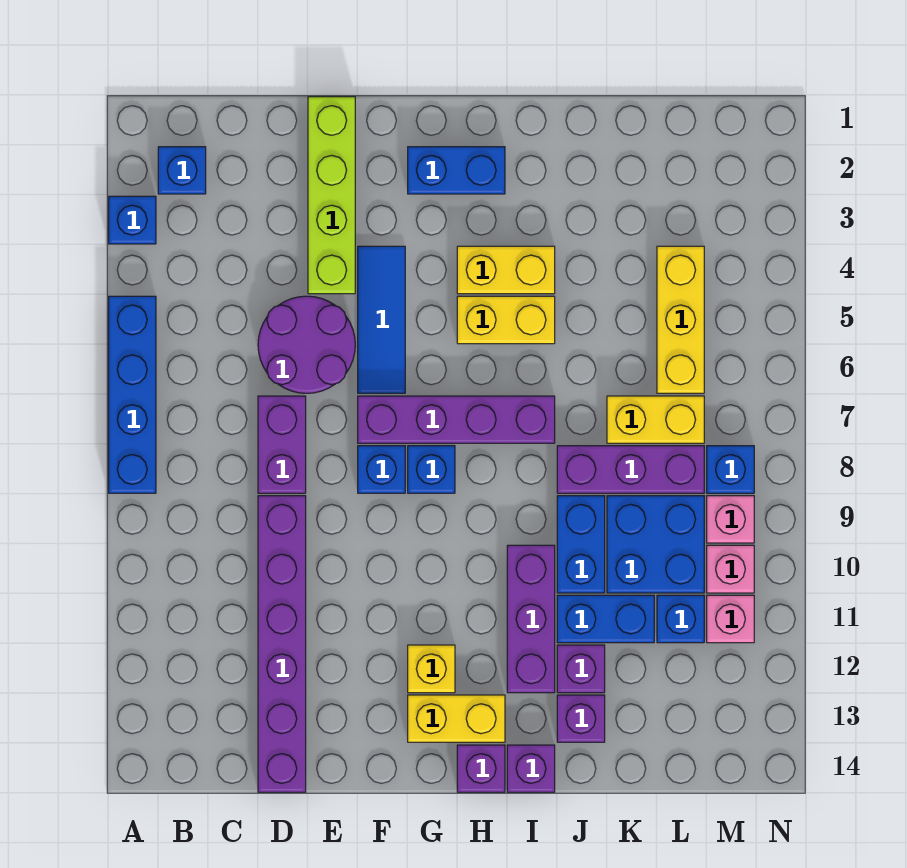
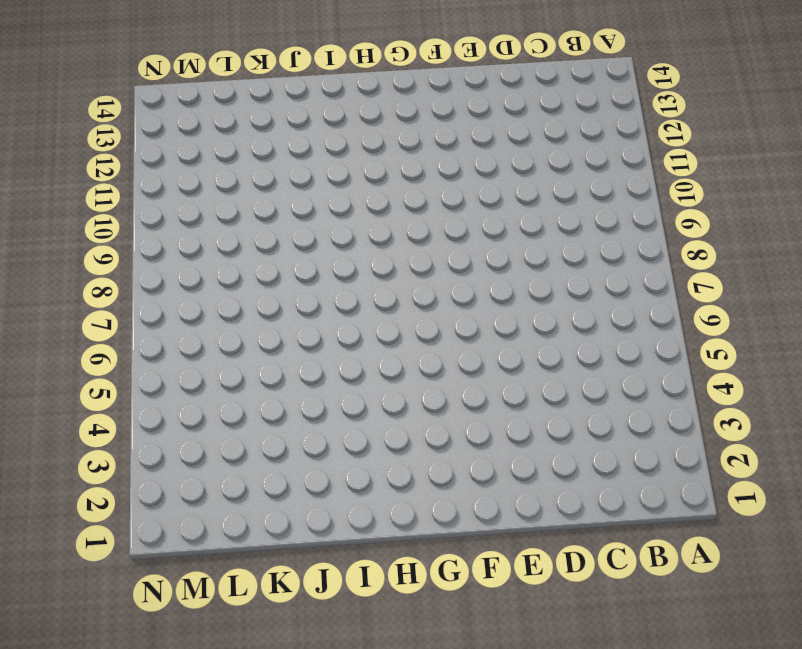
none -> blue brick A3 level 1
none -> blue brick A5:A8 level 1
none -> blue brick B2 level 1
none -> purple round brick D5:E6 level 1

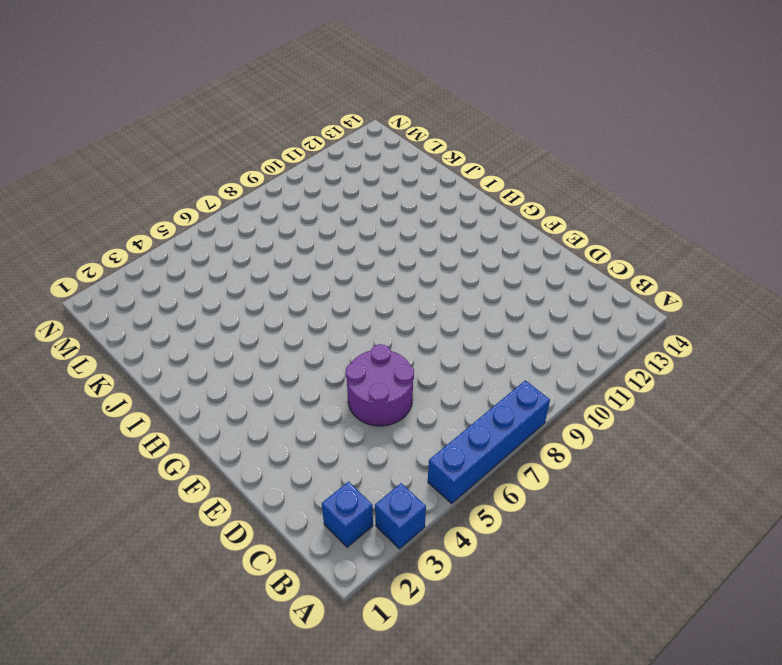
none -> purple brick D7:D8 level 1
none -> purple brick D9:D14 level 1
none -> lime brick E1:E4 level 1
none -> blue tile F4:F6 level 1

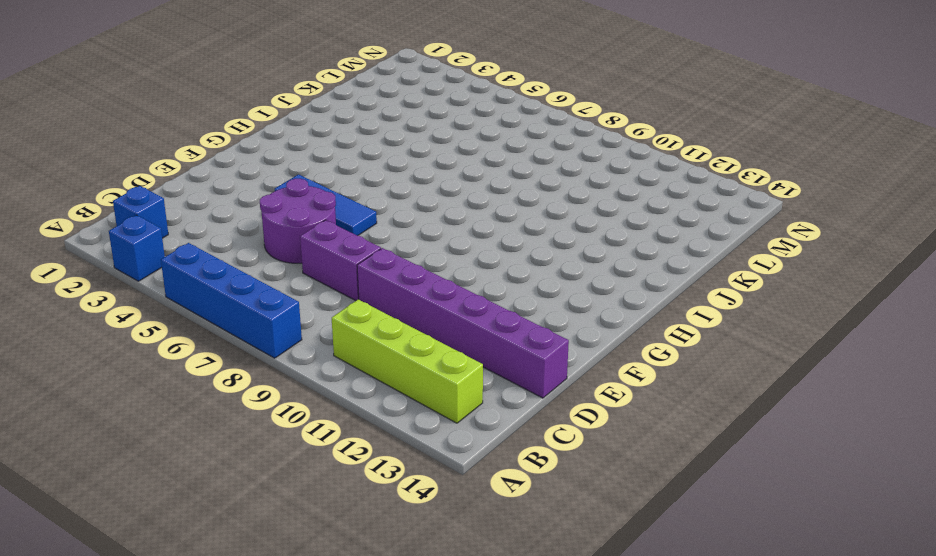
lime brick B10:B13 level 1 -> lime brick E1:E4 level 1
none -> purple brick F7:I7 level 1
none -> blue brick F8 level 1
none -> blue brick G2:H2 level 1
none -> blue brick G8 level 1

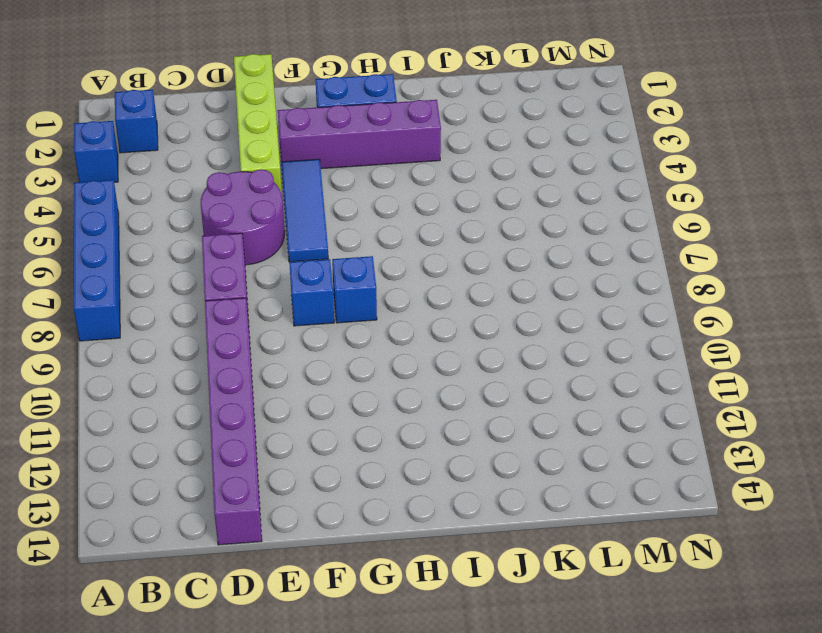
purple brick F3:I3 level 1 -> purple brick F7:I7 level 1
none -> yellow brick G12 level 1
none -> yellow brick G13:H13 level 1
none -> yellow brick H4:I4 level 1
none -> yellow brick H5:I5 level 1

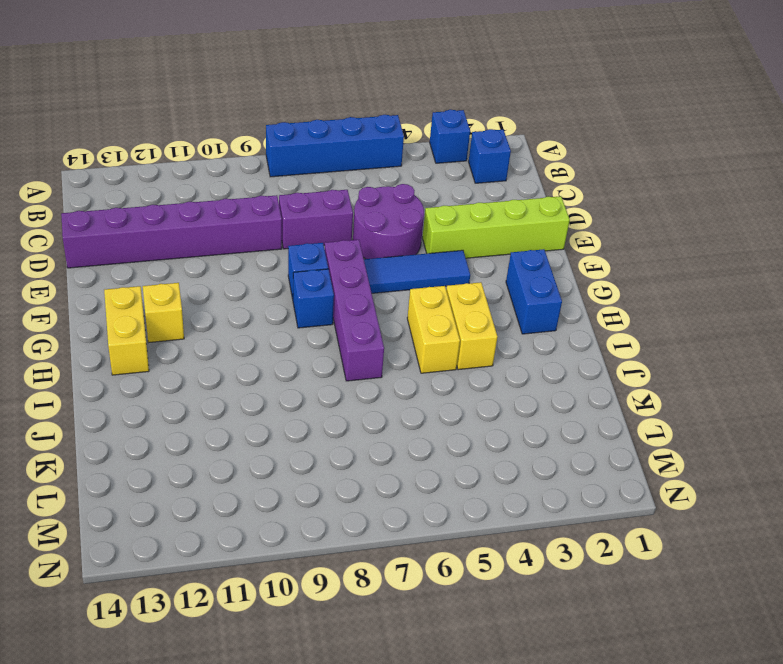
none -> purple brick H14 level 1
none -> purple brick I10:I12 level 1
none -> purple brick I14 level 1
none -> purple brick J8:L8 level 1

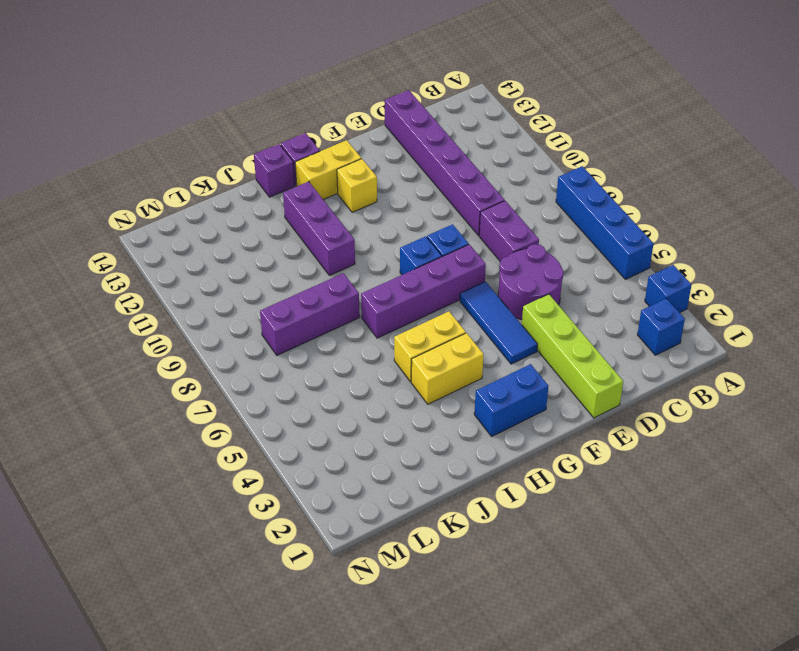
none -> blue brick J9:J10 level 1
none -> blue brick J11:K11 level 1
none -> purple brick J12 level 1
none -> purple brick J13 level 1

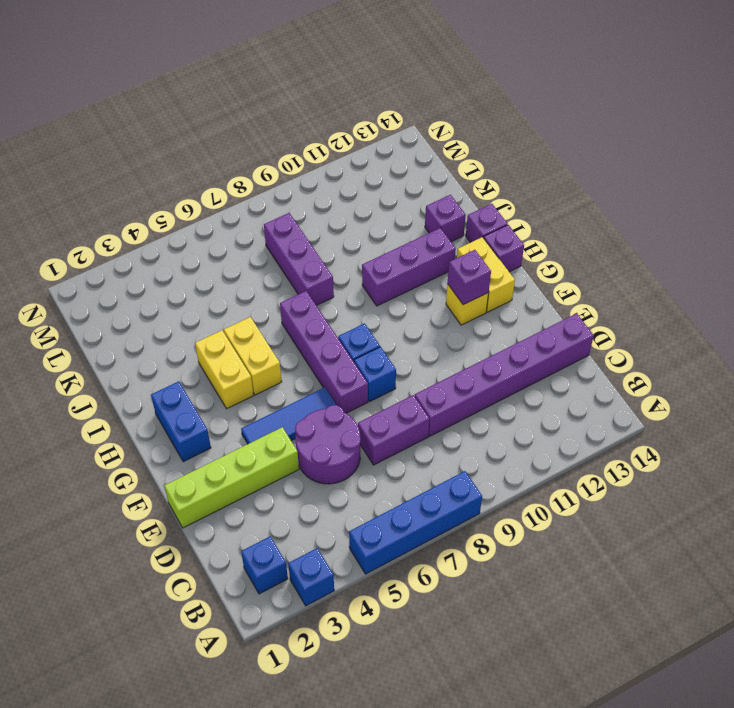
purple brick G12 level 2 -> purple brick J12 level 1
none -> blue brick J9:J10 level 1
none -> blue brick J11:K11 level 1
none -> yellow brick K7:L7 level 1
none -> blue brick K9:L10 level 1

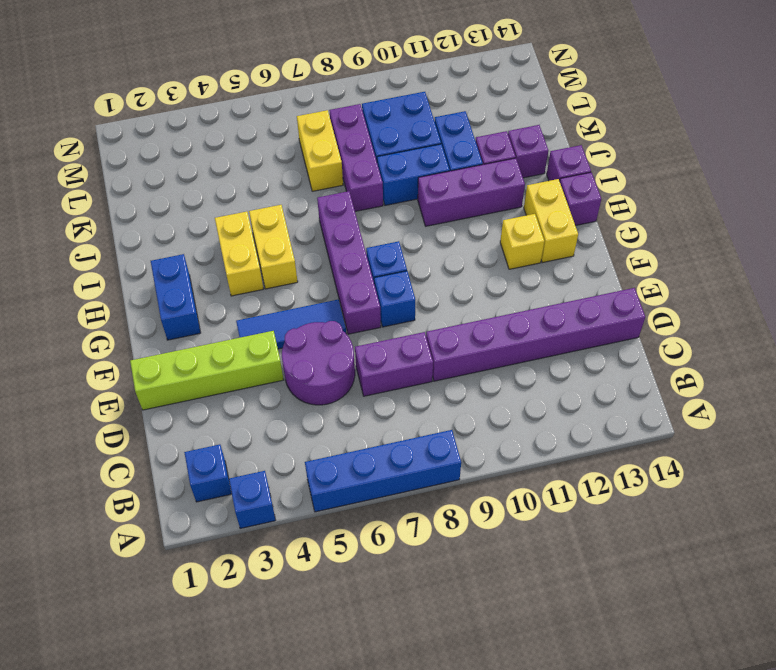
none -> yellow brick L4:L6 level 1
none -> blue brick L11 level 1
none -> blue brick M8 level 1
none -> pink brick M9 level 1

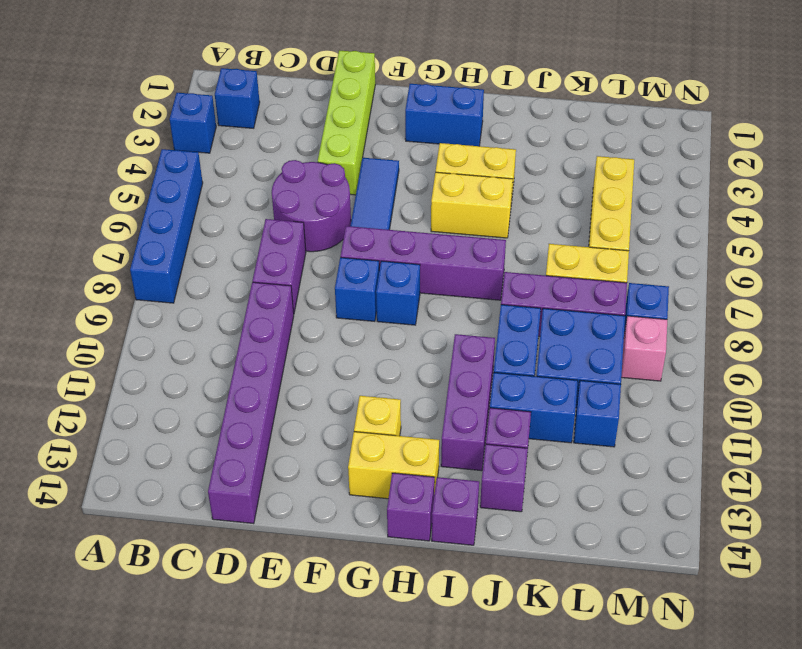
none -> pink brick M10 level 1
none -> pink brick M11 level 1

